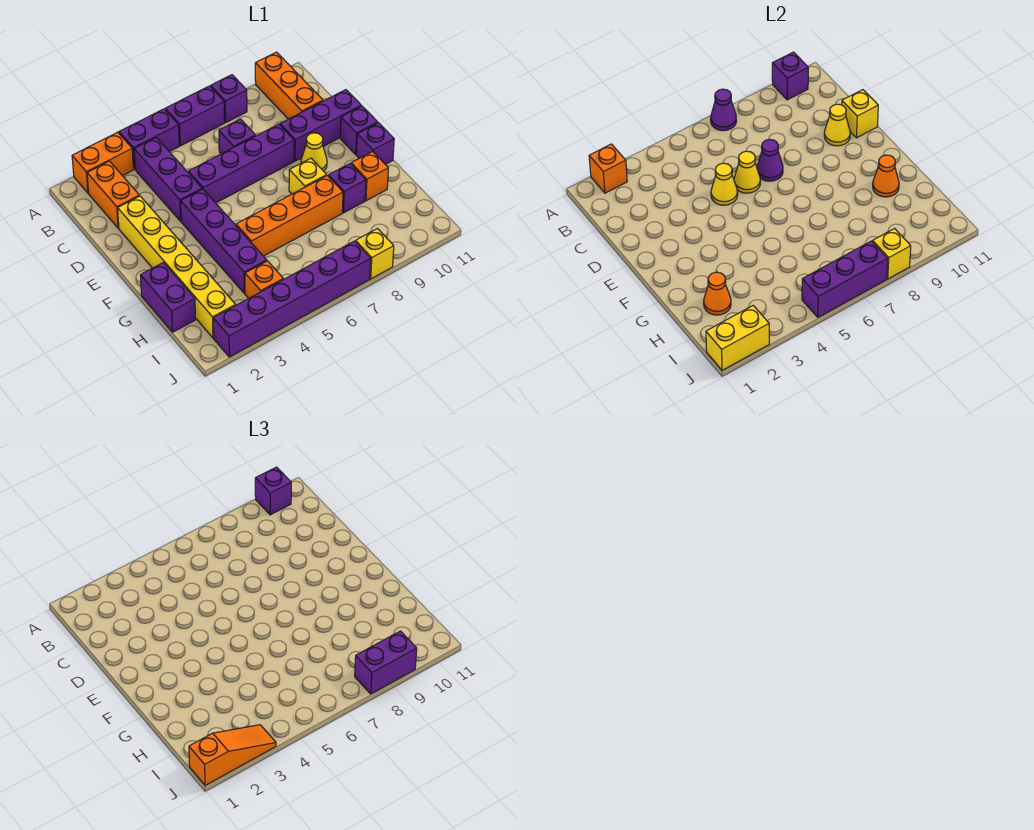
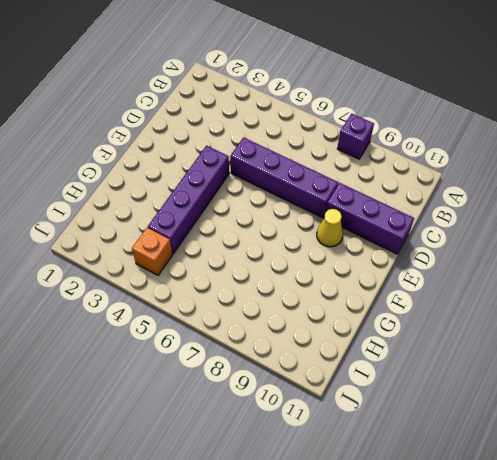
none -> orange brick A2:A3 level 1
none -> purple brick A4:A5 level 1
none -> purple brick A6:A7 level 1
none -> orange brick A10:C10 level 1

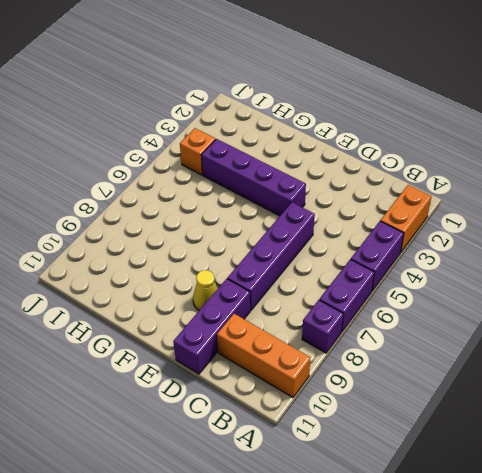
none -> orange brick B2:C2 level 1
none -> purple brick B4:D4 level 1
none -> purple brick C7 level 1
none -> yellow brick D2:I2 level 1

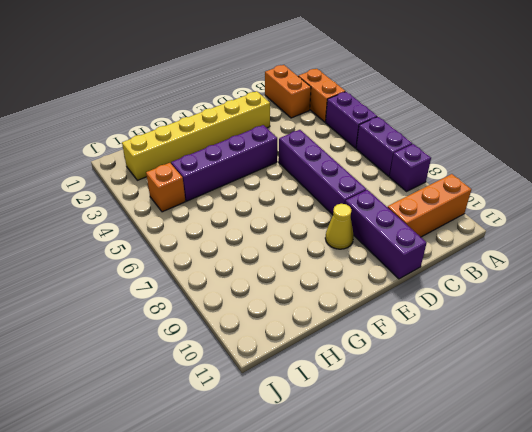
orange brick B1:B2 level 1 -> orange brick B2:C2 level 1
none -> purple brick B4:D4 level 1
none -> purple brick C7 level 1
none -> purple brick E11 level 1
none -> yellow brick F8 level 1

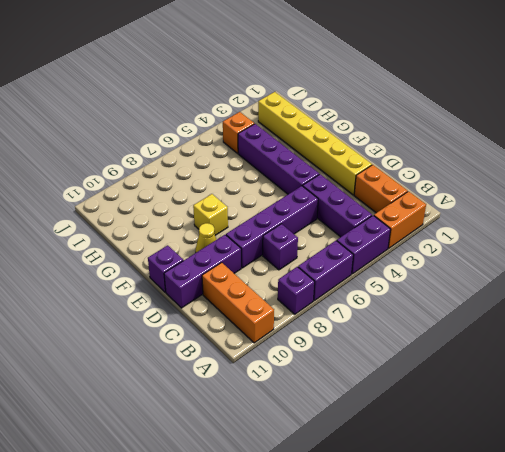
none -> purple brick F11 level 1
none -> purple brick G1:H1 level 1
none -> orange brick G5:G8 level 1
none -> purple brick G9 level 1

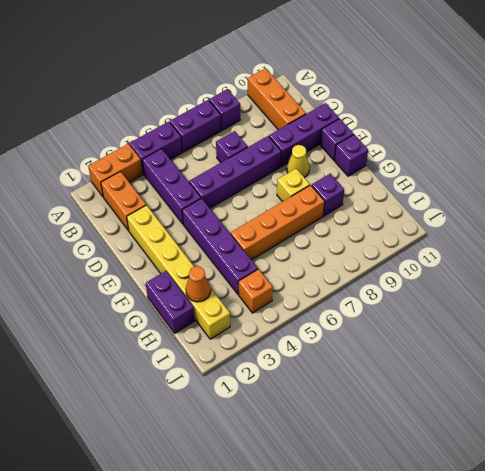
none -> orange brick G10 level 1
none -> purple brick J2:J7 level 1
none -> yellow brick J8 level 1
none -> orange brick A2 level 2

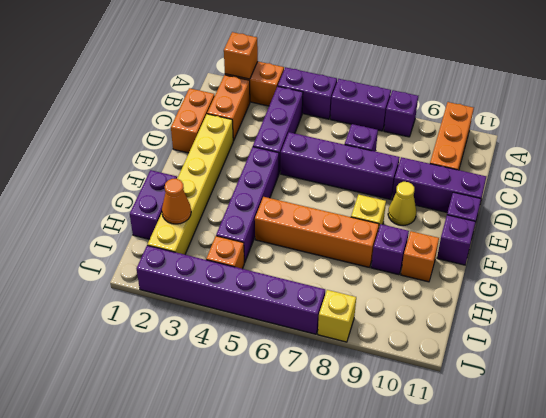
orange brick C1:D1 level 1 -> none
none -> purple cone A7 level 2
none -> purple brick A10 level 2
none -> yellow cone D5 level 2
none -> yellow cone D6 level 2

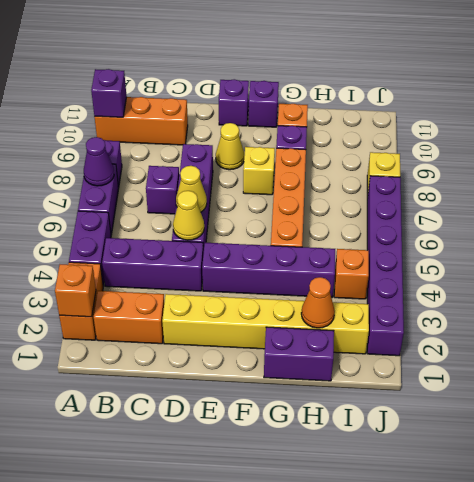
none -> purple brick D9:D11 level 1
none -> purple cone D7 level 2
none -> yellow cone D10 level 2
none -> yellow brick D11 level 2

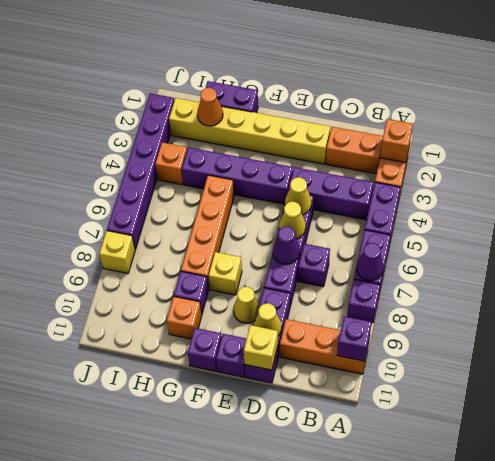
none -> orange cone G10 level 2
none -> yellow brick J1:J2 level 2
none -> purple brick J5:J7 level 2
none -> yellow brick J8 level 2

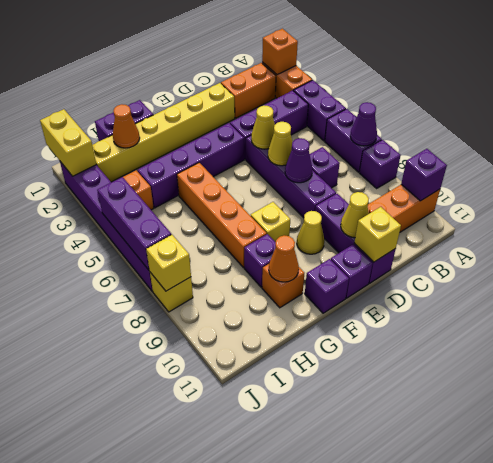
none -> purple brick A10 level 3
none -> orange slope J1:J3 level 3 top 1
none -> purple brick J8:J9 level 3

